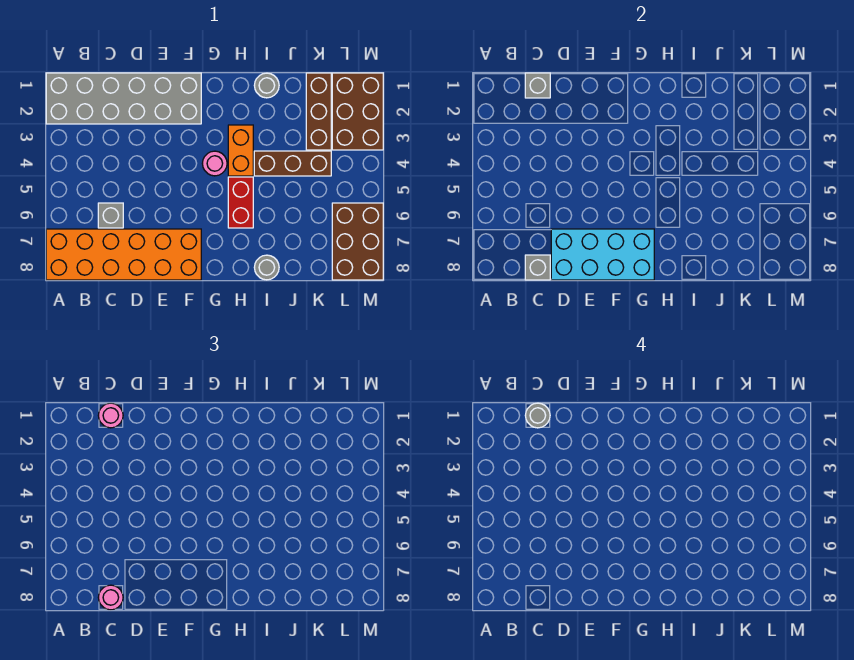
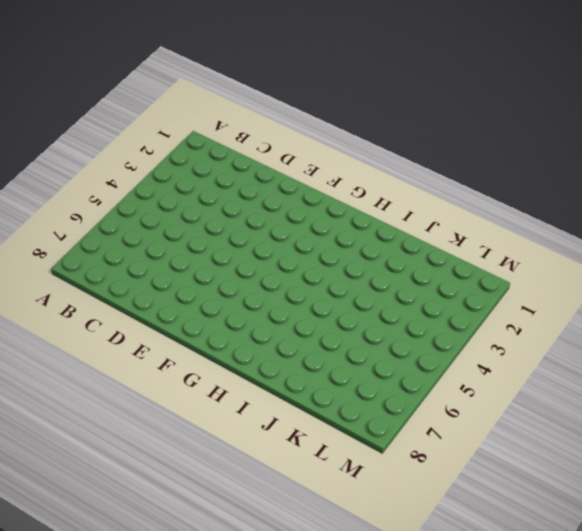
none -> grey brick A1:F2 level 1
none -> orange brick A7:F8 level 1
none -> grey brick C6 level 1

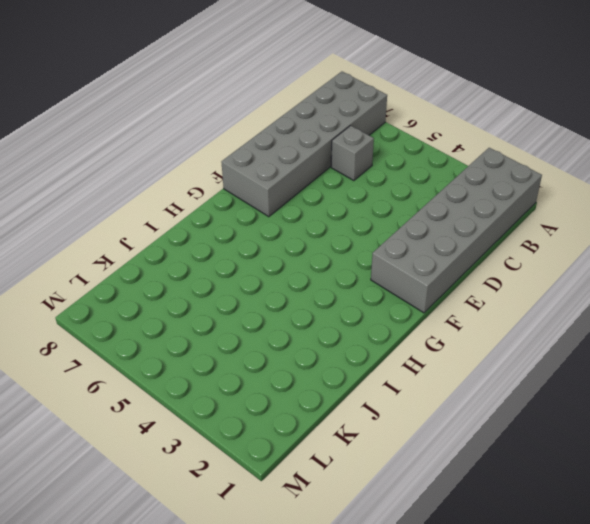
grey brick A7:F8 level 1 -> orange brick A7:F8 level 1
none -> pink round brick G4 level 1
none -> orange brick H3:H4 level 1
none -> red brick H5:H6 level 1

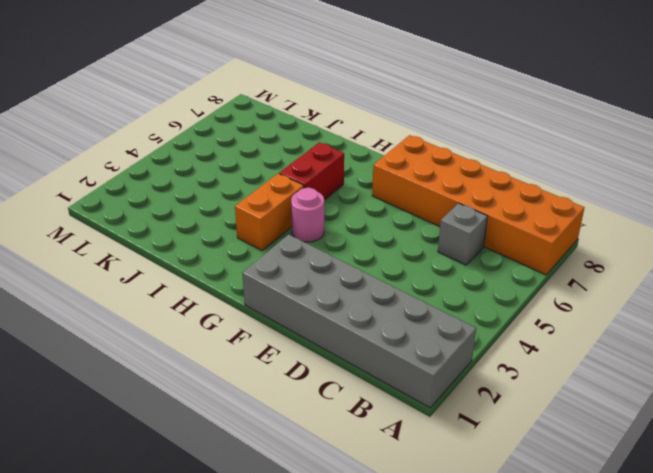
none -> grey round brick I1 level 1
none -> brown brick I4:K4 level 1
none -> grey round brick I8 level 1

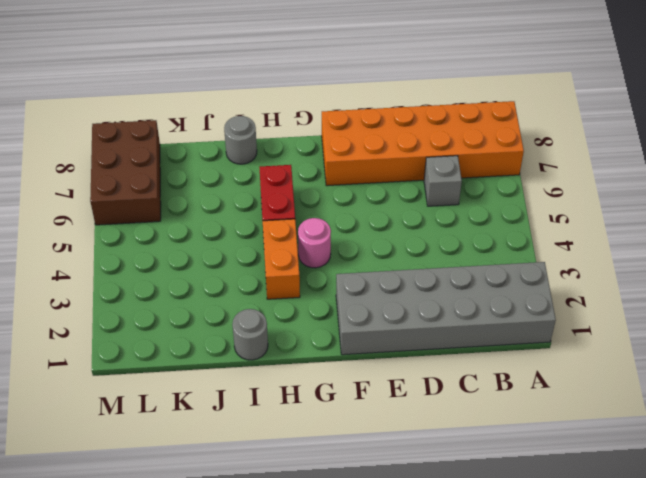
none -> brown brick I4:K4 level 1
none -> brown brick K1:K3 level 1
none -> brown brick L1:M3 level 1

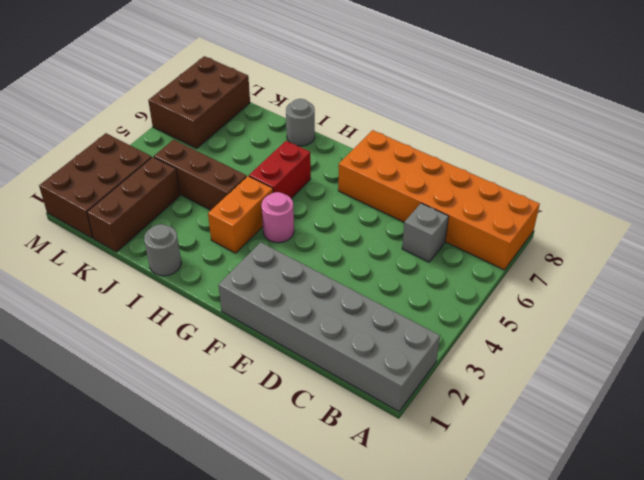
none -> grey brick C1 level 2
none -> grey brick C8 level 2
none -> cyan brick D7:G8 level 2

